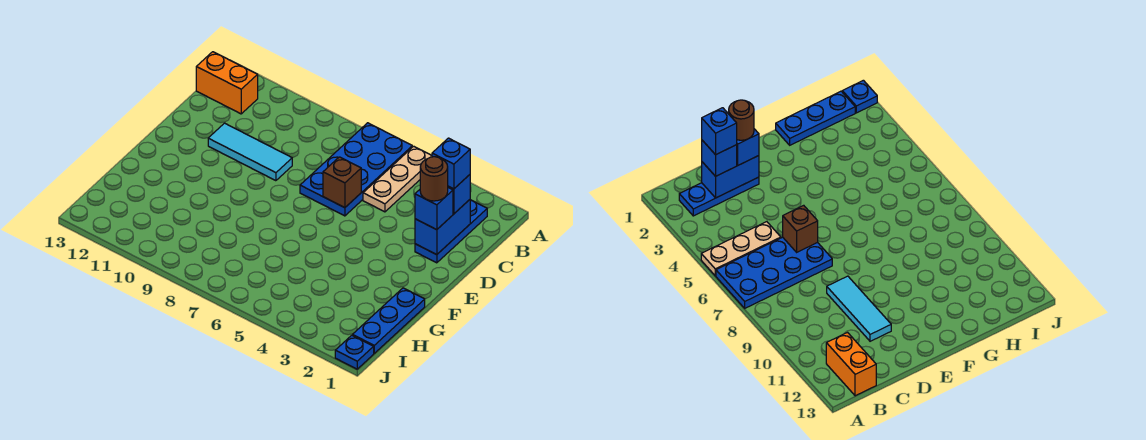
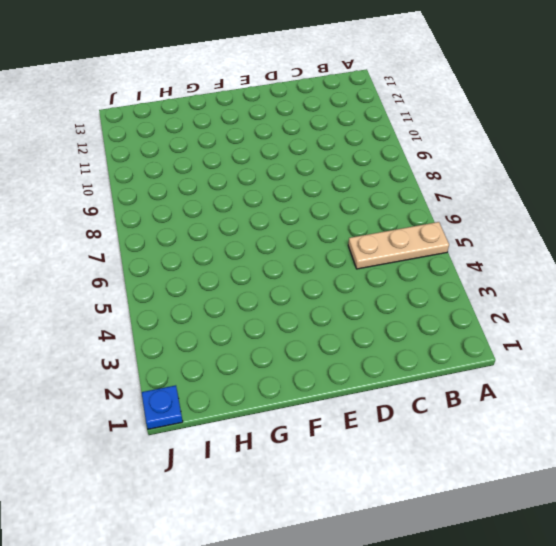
none -> blue plate A6:D7 level 1
none -> blue plate B2:D2 level 1
none -> orange brick B12:B13 level 1

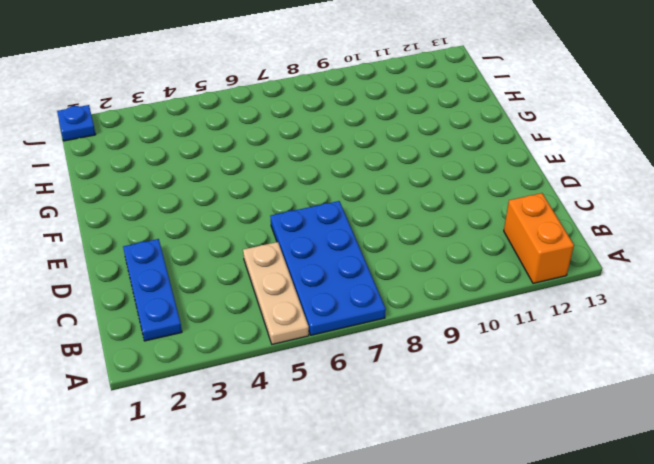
orange brick A12:B12 level 1 -> orange brick B12:B13 level 1
none -> cyan tile D9:D11 level 1
none -> blue plate G1:I1 level 1
none -> blue brick C2:D2 level 2

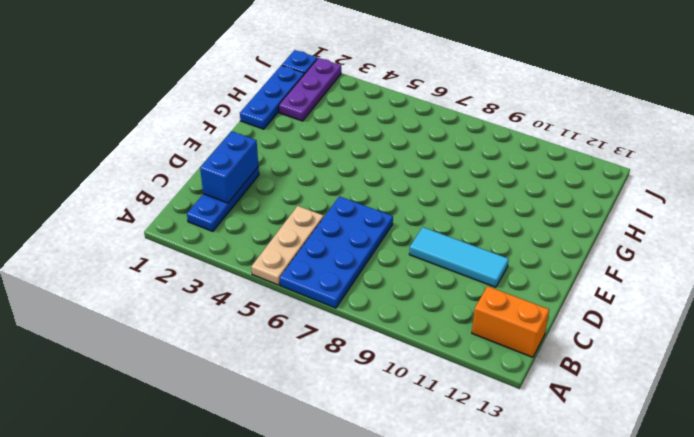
purple plate H2:J2 level 1 -> none
none -> brown brick D6 level 2
none -> blue brick C2 level 3
none -> blue brick D2 level 3

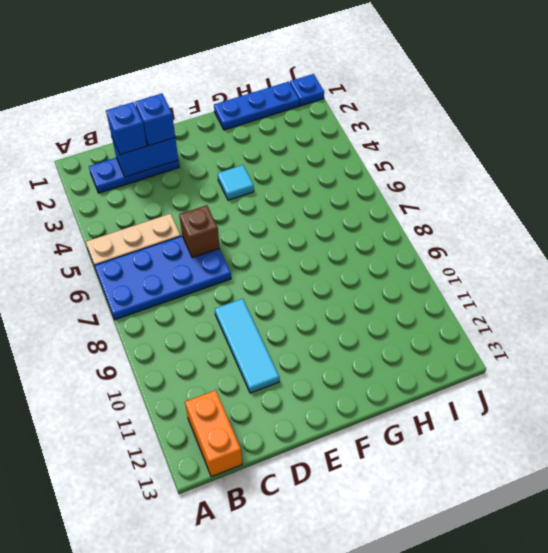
cyan tile F4 level 1 -> none
none -> blue brick C2 level 4
none -> brown round brick D2 level 4

